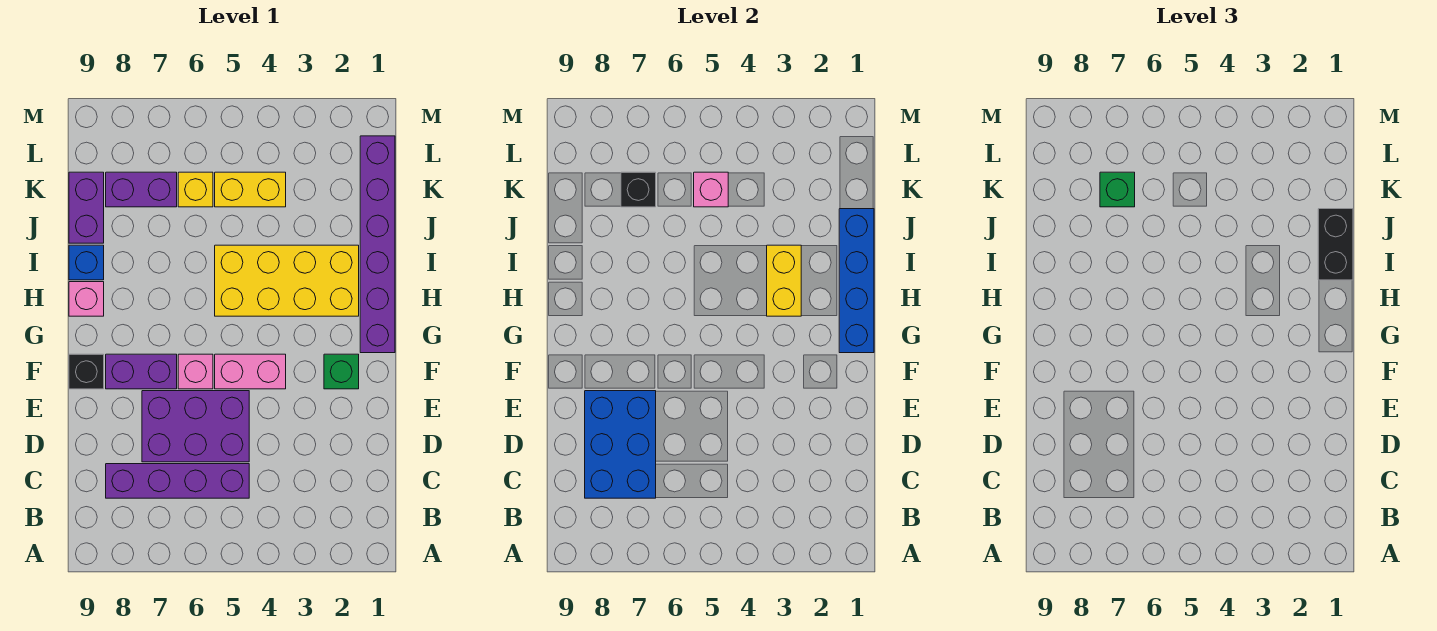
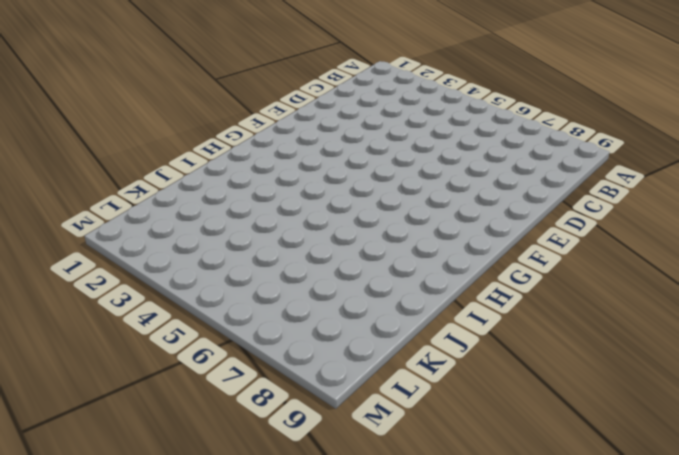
none -> purple brick C5:C8 level 1
none -> purple brick D5:E7 level 1
none -> green brick F2 level 1

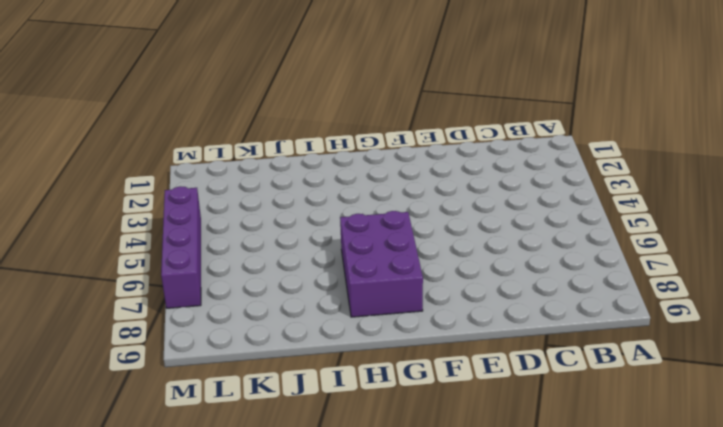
purple brick G6:H8 level 1 -> purple brick D5:E7 level 1
purple brick M4:M7 level 1 -> purple brick C5:C8 level 1
none -> green brick F2 level 1
none -> pink brick F4:F5 level 1
none -> pink brick F6 level 1

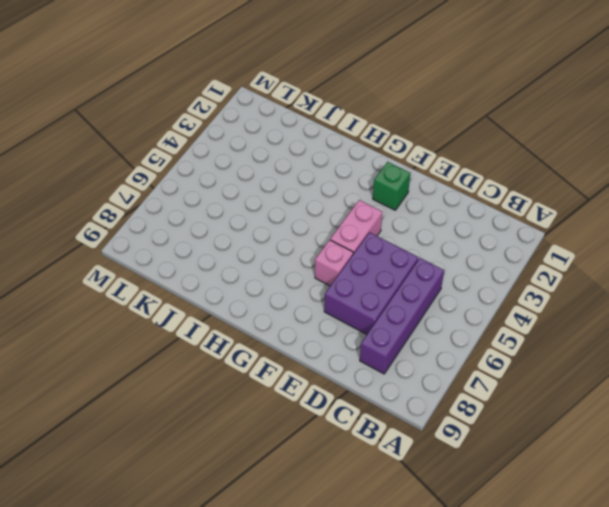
none -> purple brick F7:F8 level 1
none -> black brick F9 level 1
none -> purple brick G1:L1 level 1

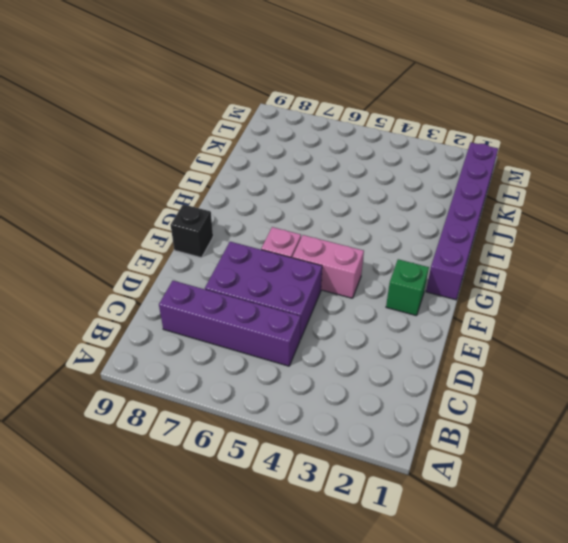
none -> purple brick F7:F8 level 1
none -> yellow brick H2:I5 level 1
none -> pink brick H9 level 1

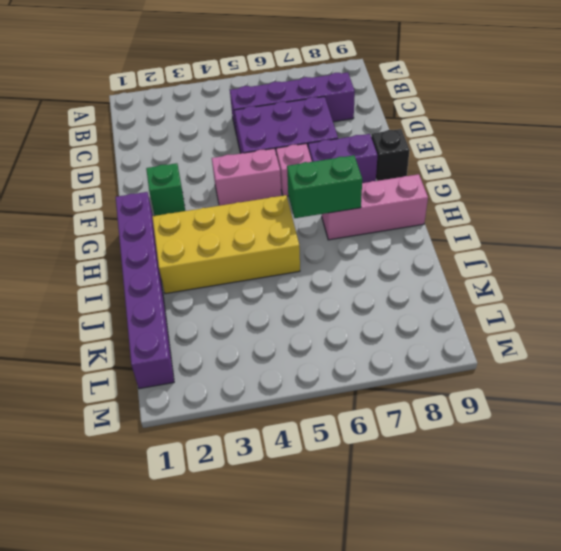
green brick H6:H7 level 2 -> none
pink brick H7:H9 level 1 -> pink brick H9 level 1
none -> blue brick I9 level 1
none -> purple brick J9:K9 level 1
none -> yellow brick K4:K5 level 1

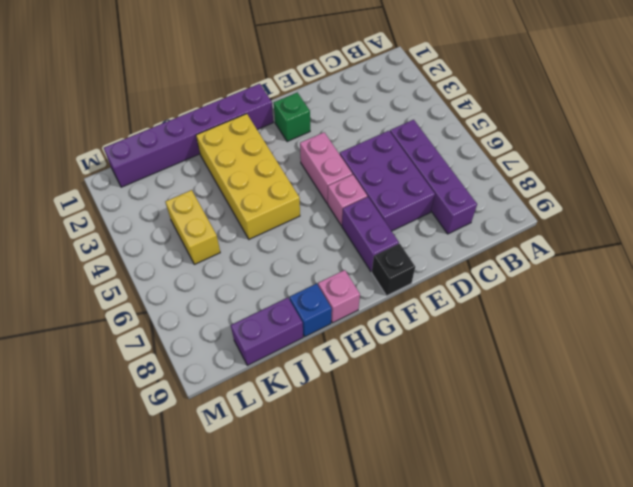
none -> yellow brick K6 level 1
none -> purple brick K7:K8 level 1
none -> blue brick C7:E8 level 2

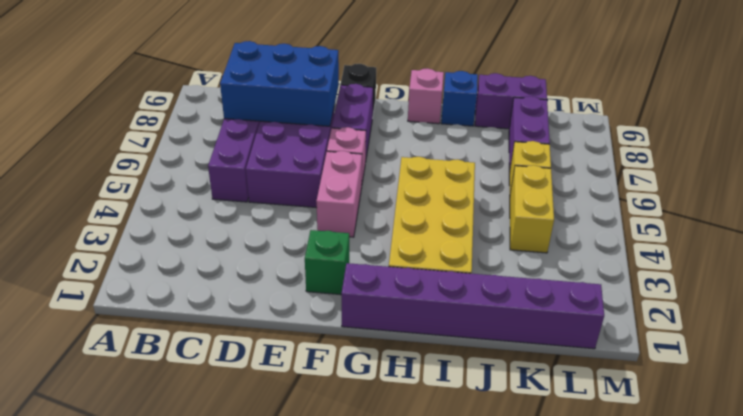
none -> blue brick G1:J1 level 2
none -> yellow brick H3:I3 level 2
none -> pink brick K5 level 2

